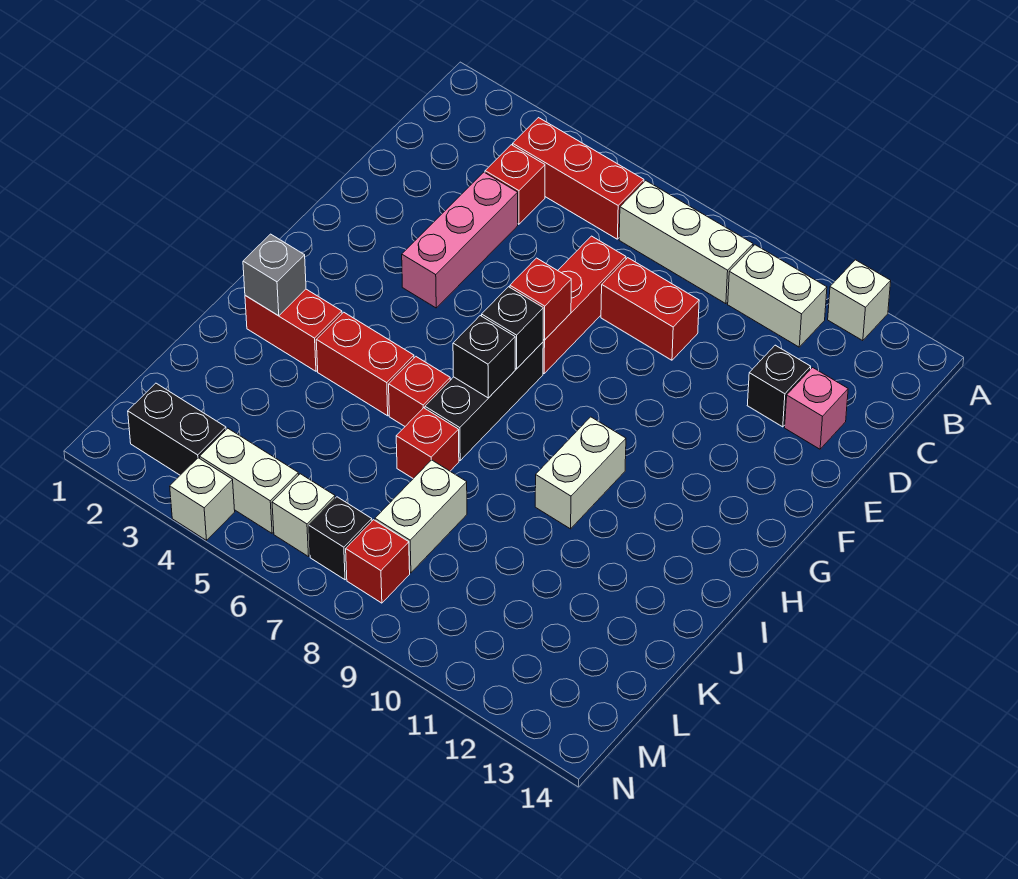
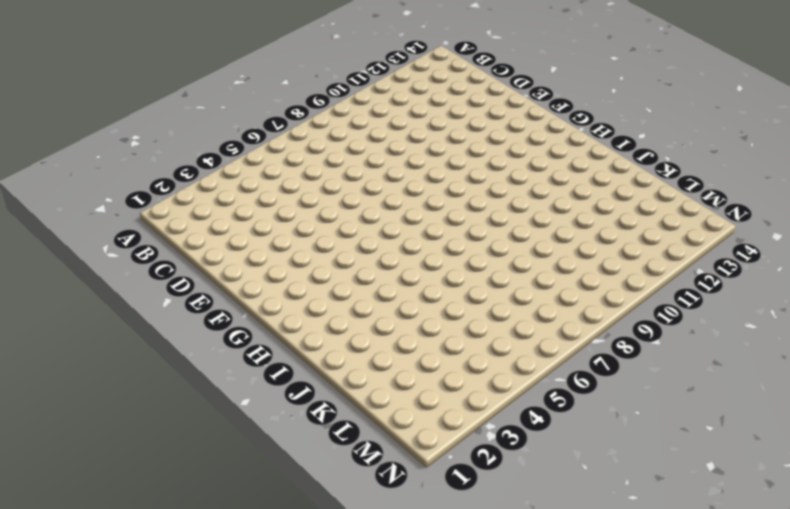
none -> white brick A12 level 1
none -> red brick B4:B6 level 1
none -> white brick B7:B9 level 1

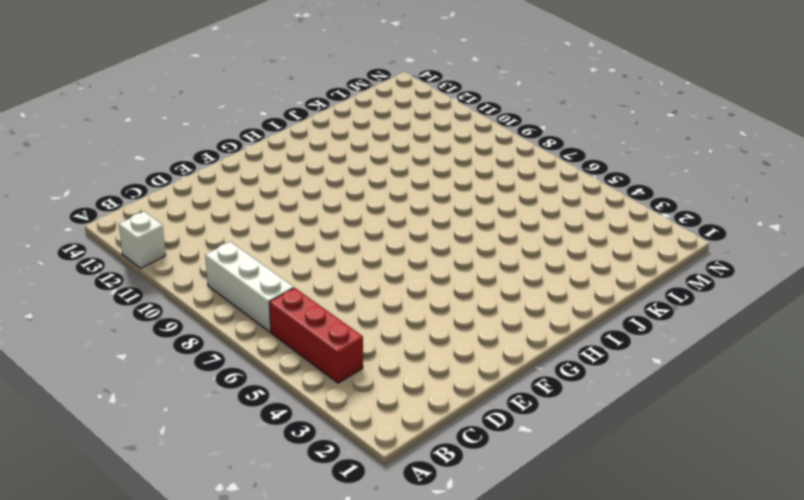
none -> white brick B10:B11 level 1
none -> red brick C4 level 1
none -> pink brick D4:F4 level 1

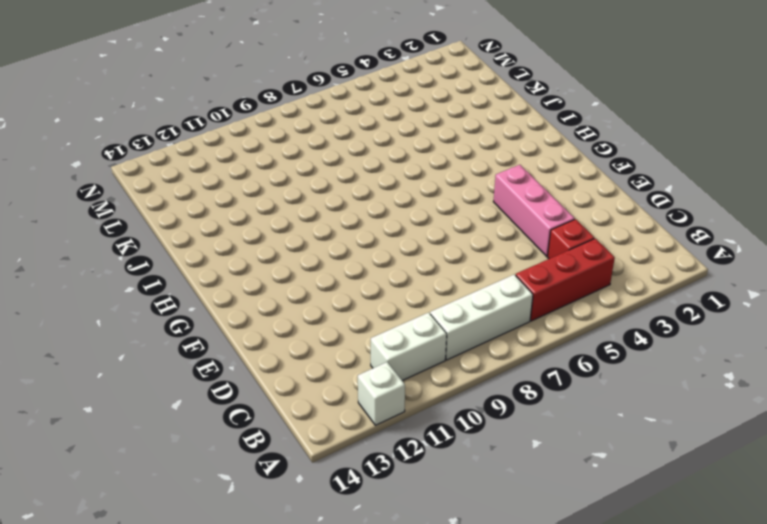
none -> red brick D7:F7 level 1
none -> red brick D8:D9 level 1
none -> black brick D12 level 1

